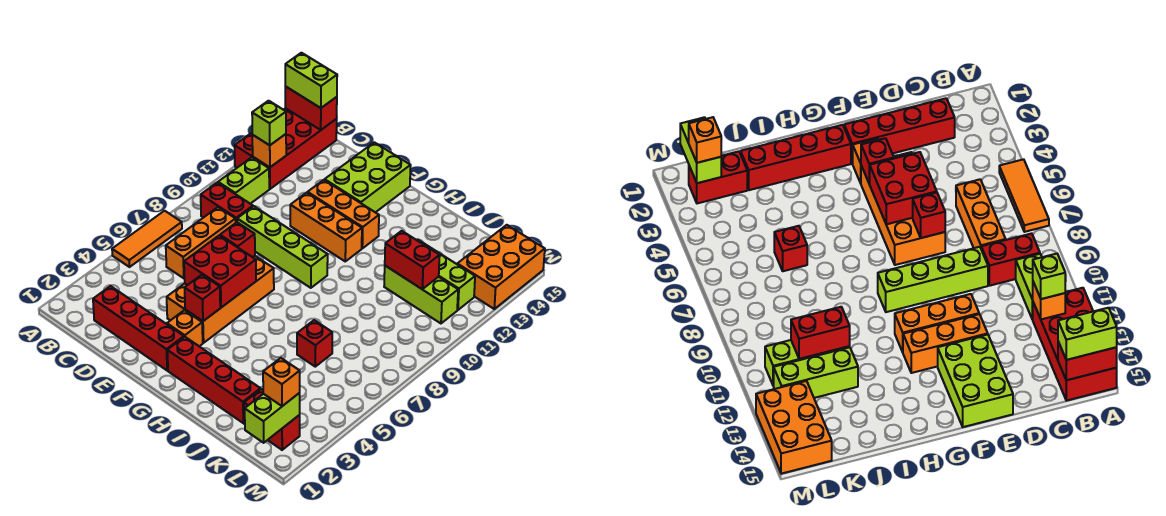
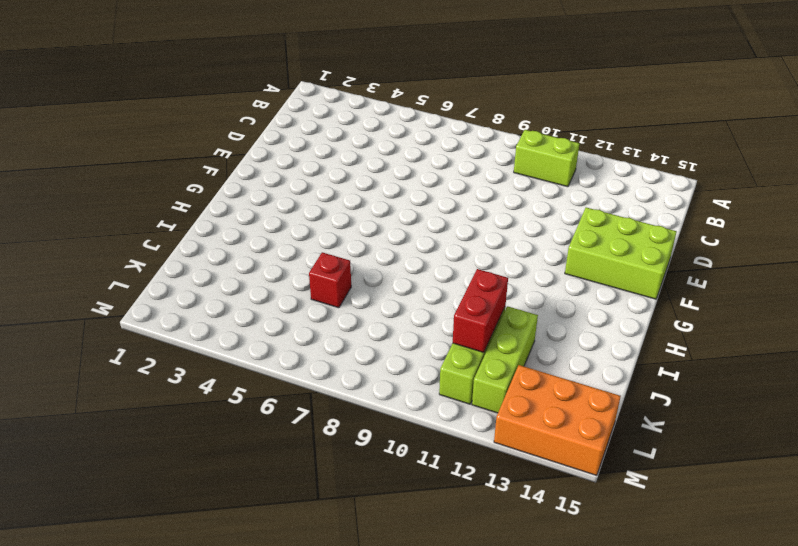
none -> orange tile A5:A7 level 1
none -> red brick A12:B15 level 1
none -> red brick B9:C9 level 1

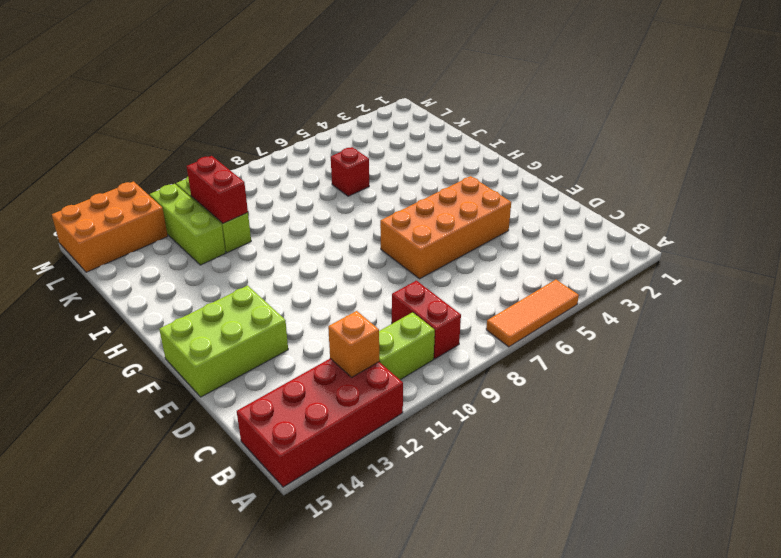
none -> red brick C2:F2 level 1
none -> orange brick C6:C8 level 1
none -> lime brick D9:G9 level 1

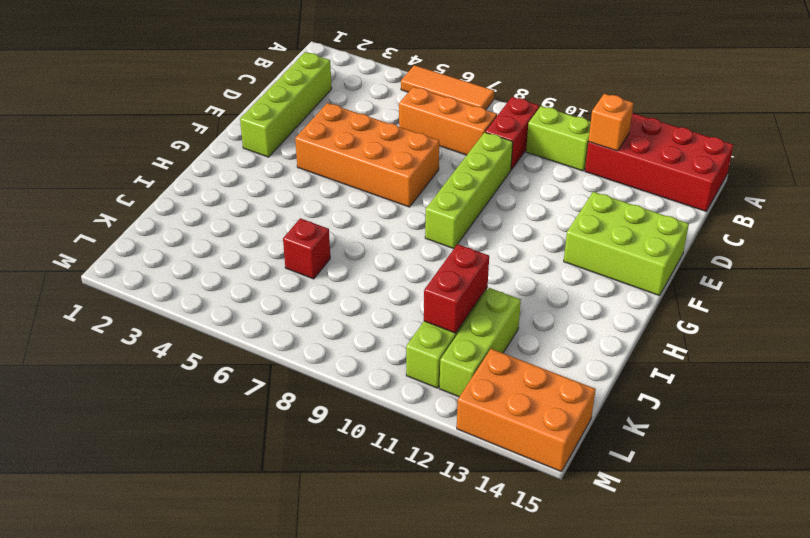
lime brick C2:F2 level 1 -> red brick C2:F2 level 1
none -> orange brick E11:G11 level 1
none -> orange brick E12:G12 level 1
none -> orange brick F3 level 1

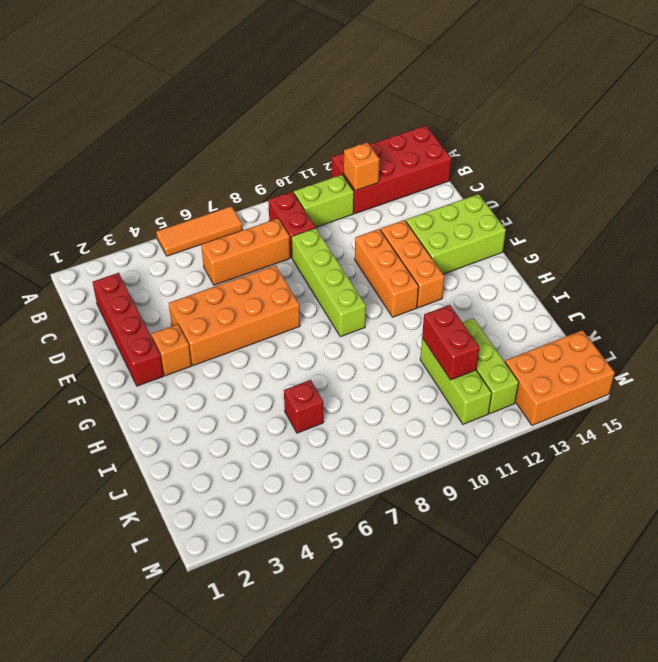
none -> red brick G2:J2 level 1
none -> red brick K2:L2 level 1
none -> red brick A15:B15 level 2

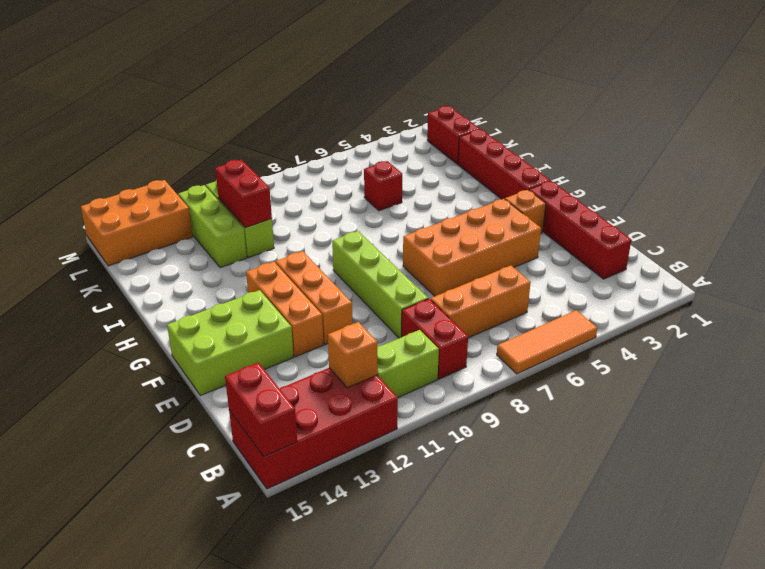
none -> red brick E5:F6 level 2
none -> red brick E7 level 2
none -> red brick F4 level 2

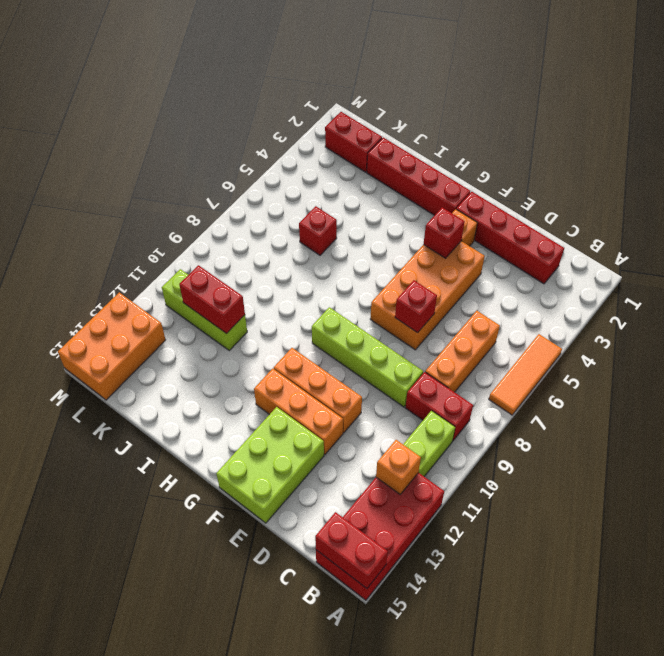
none -> lime brick J12:L12 level 1
none -> red brick E5:F6 level 2
none -> lime brick L1:L2 level 2

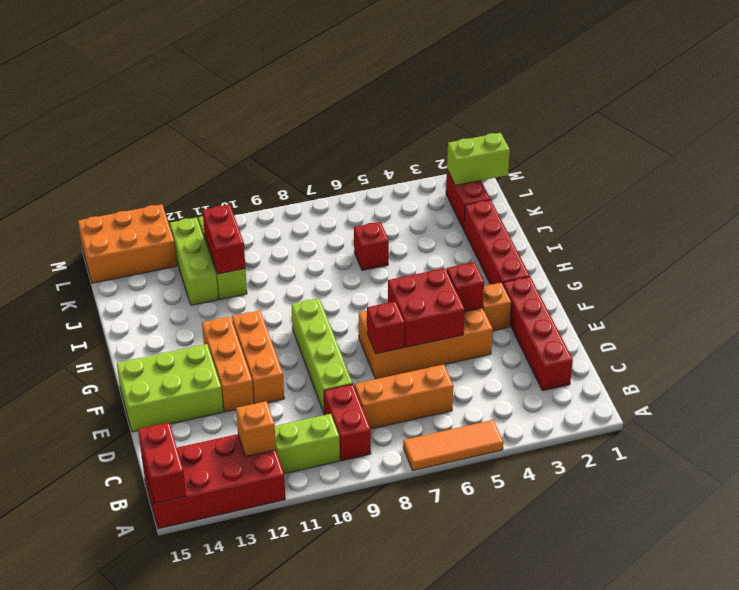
none -> lime brick A15:B15 level 3
none -> lime brick B12 level 3
none -> orange brick L2 level 3

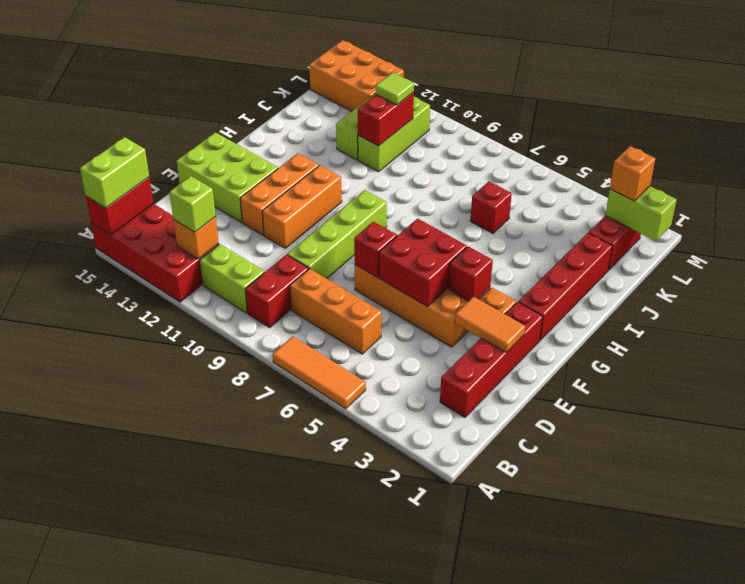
orange tile E2:E3 level 2 -> none
lime tile K11 level 3 -> none

